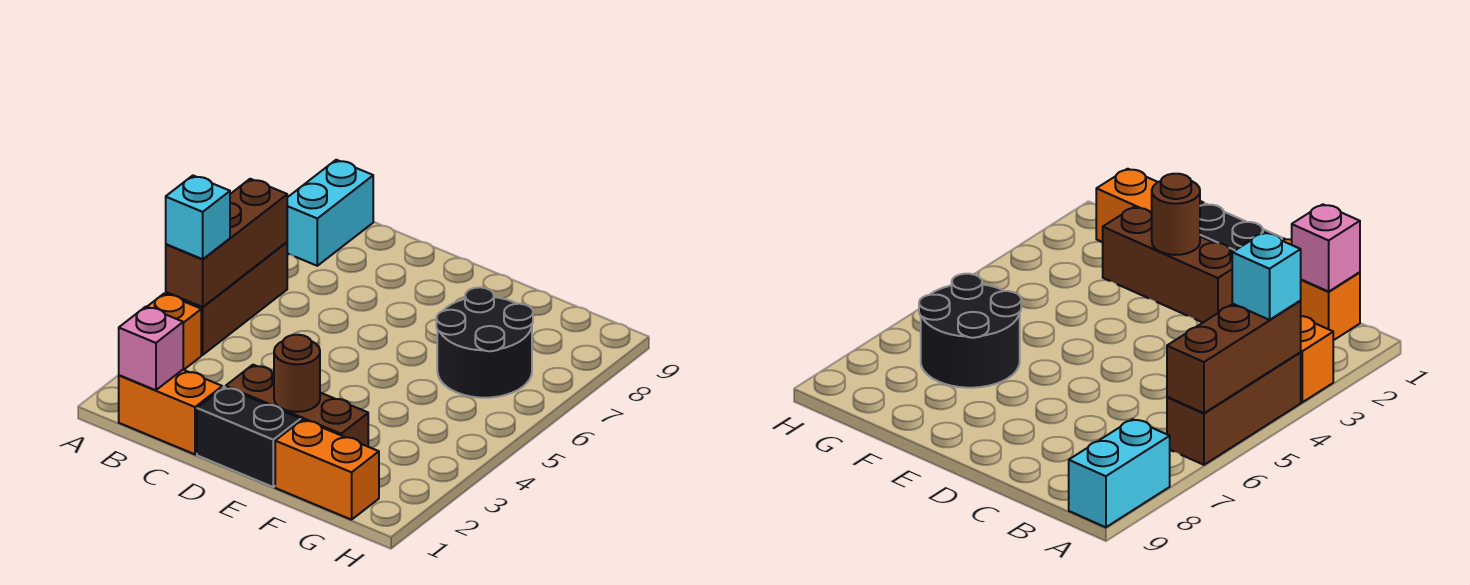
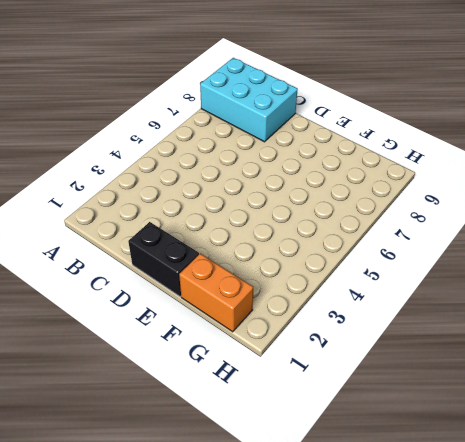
cyan brick A8:C9 level 1 -> cyan brick A8:A9 level 1
none -> orange brick A3 level 1
none -> brown brick A4:A6 level 1
none -> orange brick B1:C1 level 1

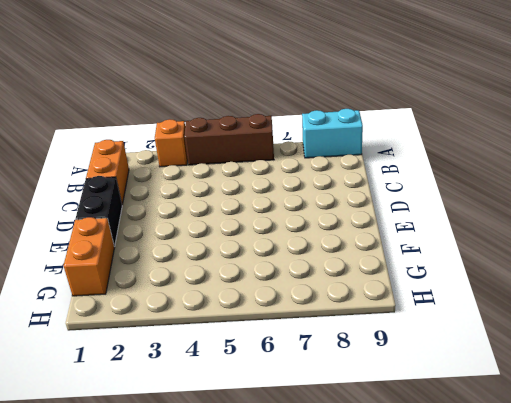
none -> brown brick D2:F2 level 1
none -> black round brick F6:G7 level 1
none -> brown brick A4:A6 level 2

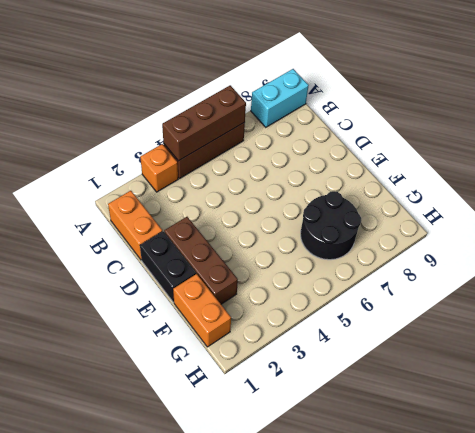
none -> pink brick B1 level 2
none -> brown round brick E2 level 2
none -> cyan brick A4 level 3

